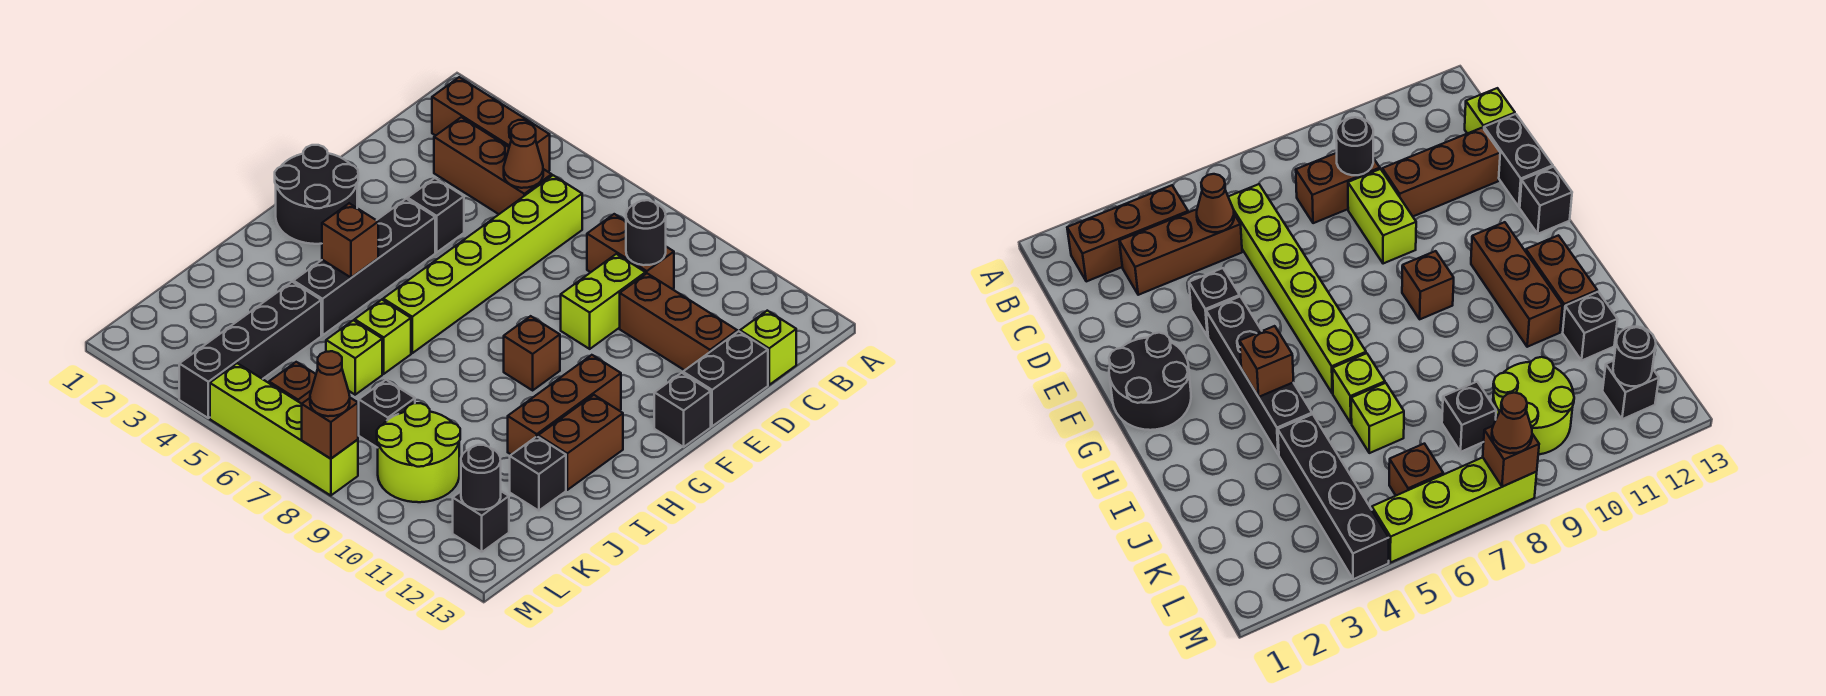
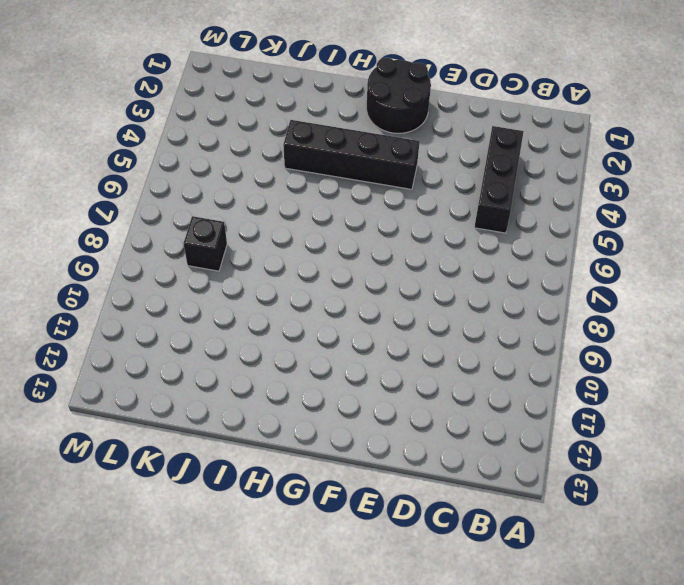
black brick C3:C5 level 1 -> brown brick C3:C5 level 1
none -> brown brick B2:B4 level 1
none -> lime brick C6:H6 level 1
none -> brown brick C8:C9 level 1
none -> lime brick C13 level 1

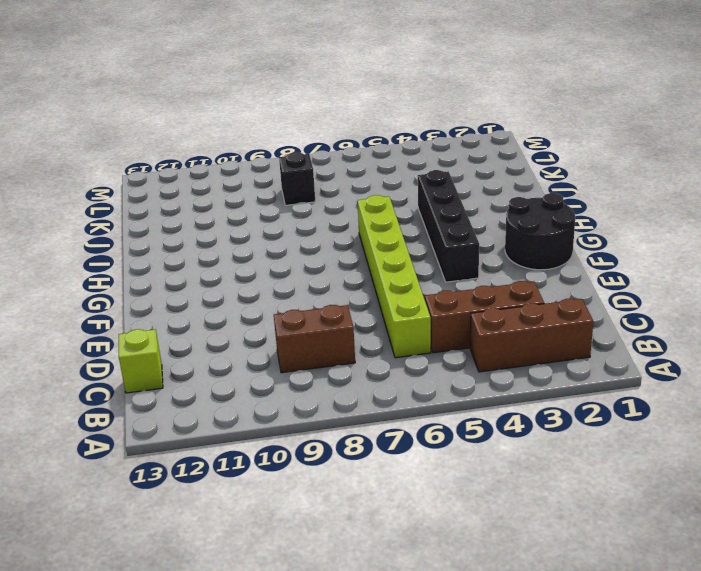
none -> lime brick D9:E9 level 1
none -> brown brick D10:D12 level 1
none -> black brick D13:E13 level 1
none -> black brick E4 level 1

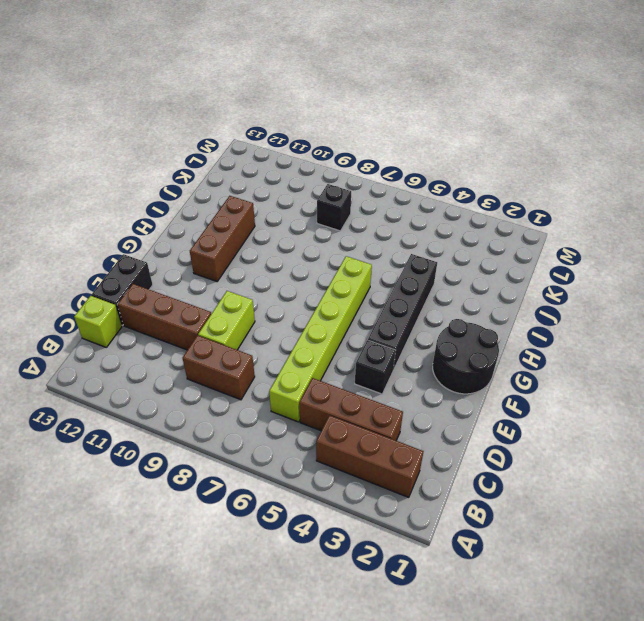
none -> black brick F13 level 1
none -> brown brick G9 level 1
none -> brown brick H12:I12 level 1
none -> lime brick I6 level 1

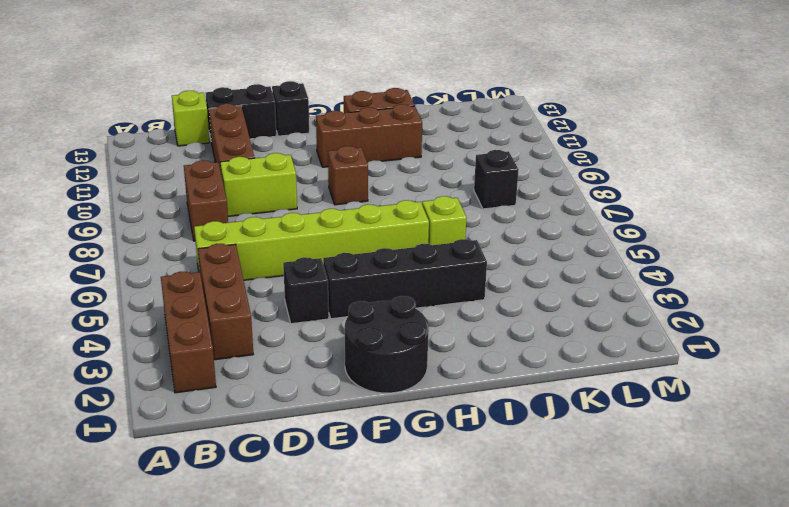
none -> black brick J4:M4 level 1
none -> lime brick J6 level 1
none -> black brick J12 level 1
none -> lime round brick K9:L10 level 1

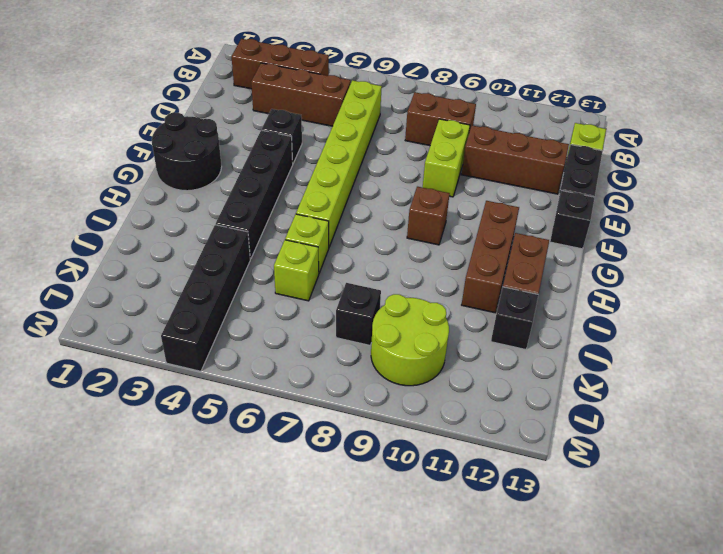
none -> brown brick L6 level 1
none -> black brick L12 level 1
none -> lime brick M5:M8 level 1
none -> brown cone C5 level 2

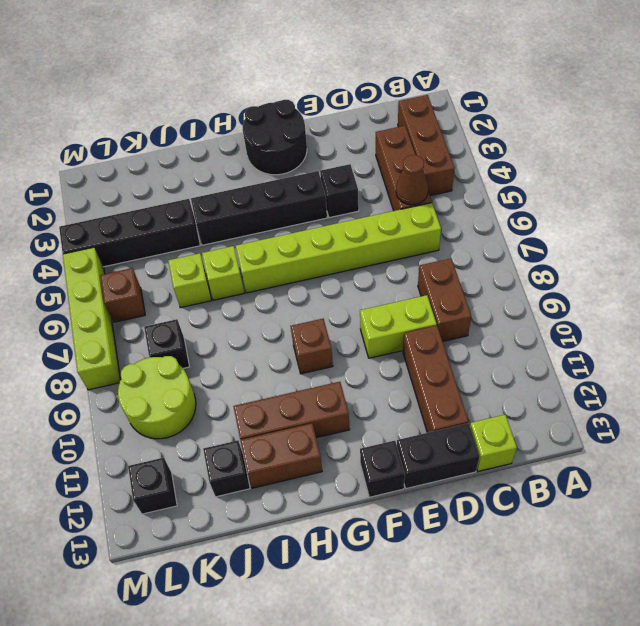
none -> black round brick C9 level 2
none -> brown brick H4 level 2
none -> black round brick L12 level 2
none -> brown brick M8 level 2

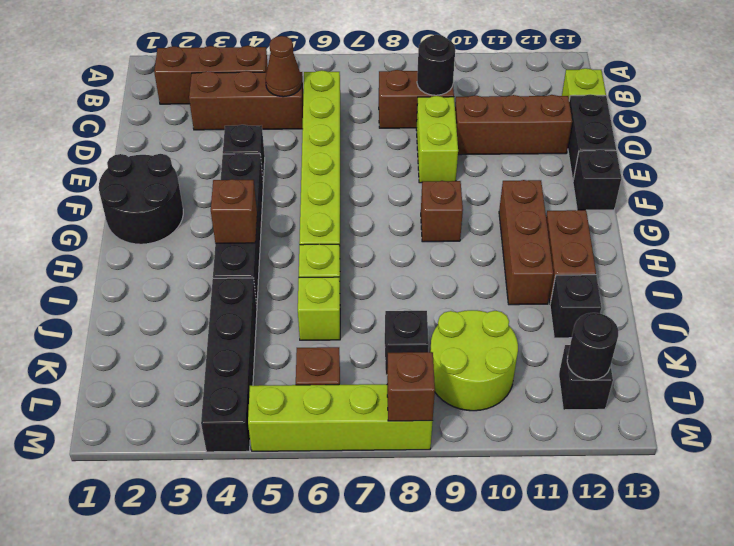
none -> brown cone M8 level 3

